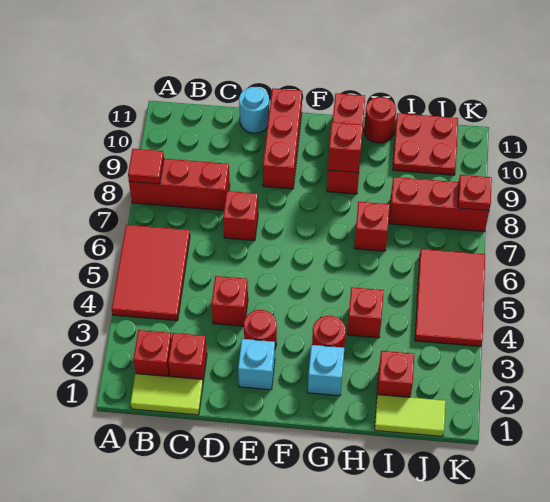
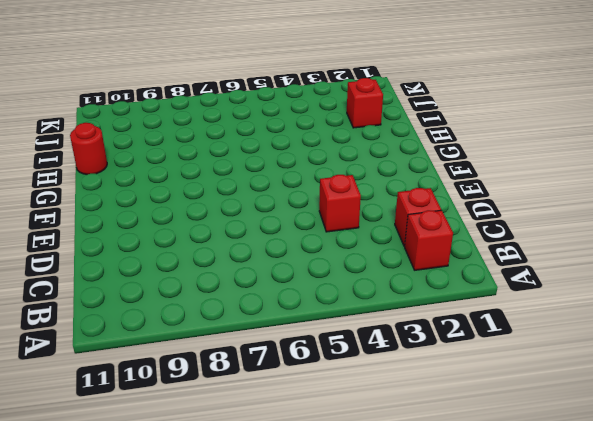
none -> red tile A4:B6 level 1
none -> red brick A8:C8 level 1
none -> lime tile B1:C1 level 1

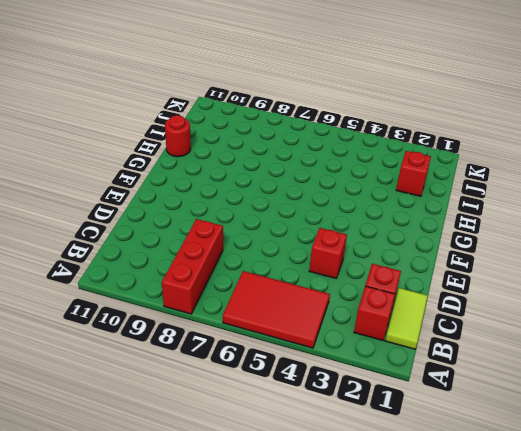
none -> red brick D7 level 1
none -> cyan round brick D11 level 1
none -> cyan brick E2 level 1

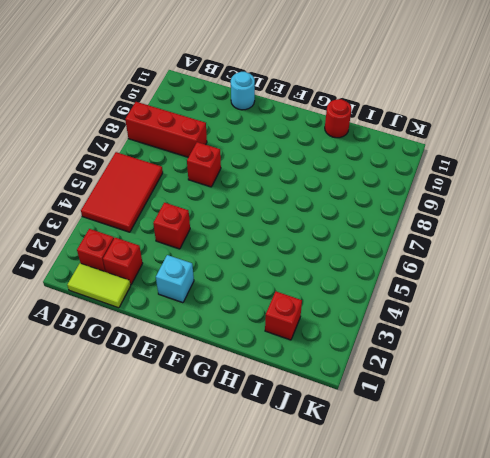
none -> red round brick E3 level 1
none -> red brick E9:E11 level 1
none -> cyan brick G2 level 1

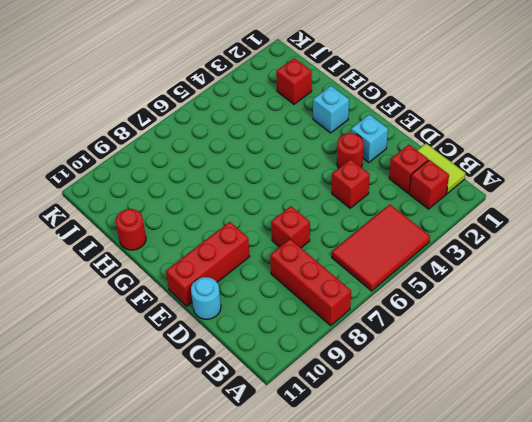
none -> red round brick G3 level 1
none -> red brick G9:G11 level 1
none -> red brick H4 level 1

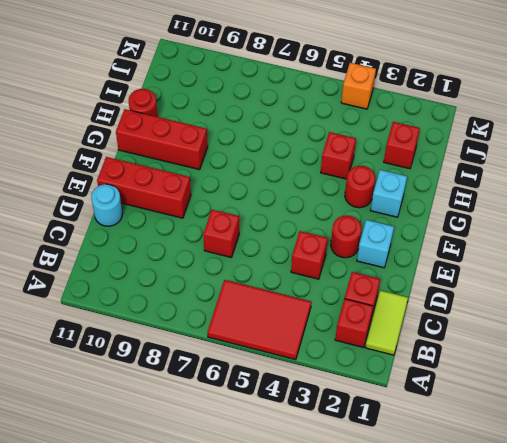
orange brick K4 level 1 -> red tile J4:K6 level 1
none -> red brick A8:C8 level 1
none -> red brick H7 level 1
none -> lime tile I1:J1 level 1

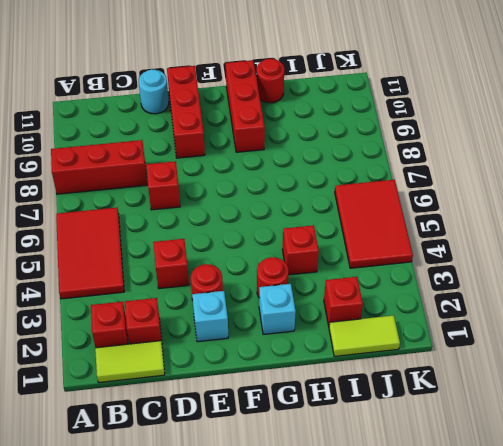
none -> red brick H7 level 1
none -> red brick I8:K8 level 1
none -> red plate I10:J11 level 1

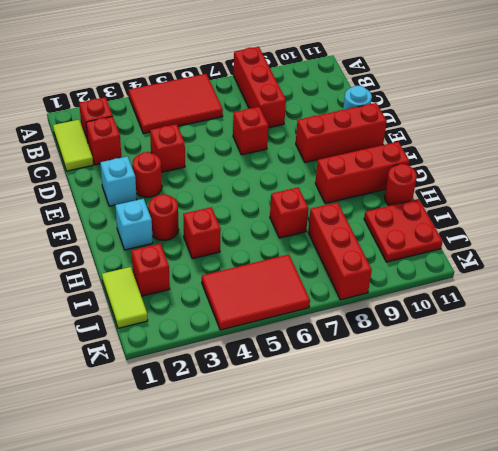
none -> red tile A8 level 2
none -> red brick G9 level 2
none -> red plate K8 level 2

